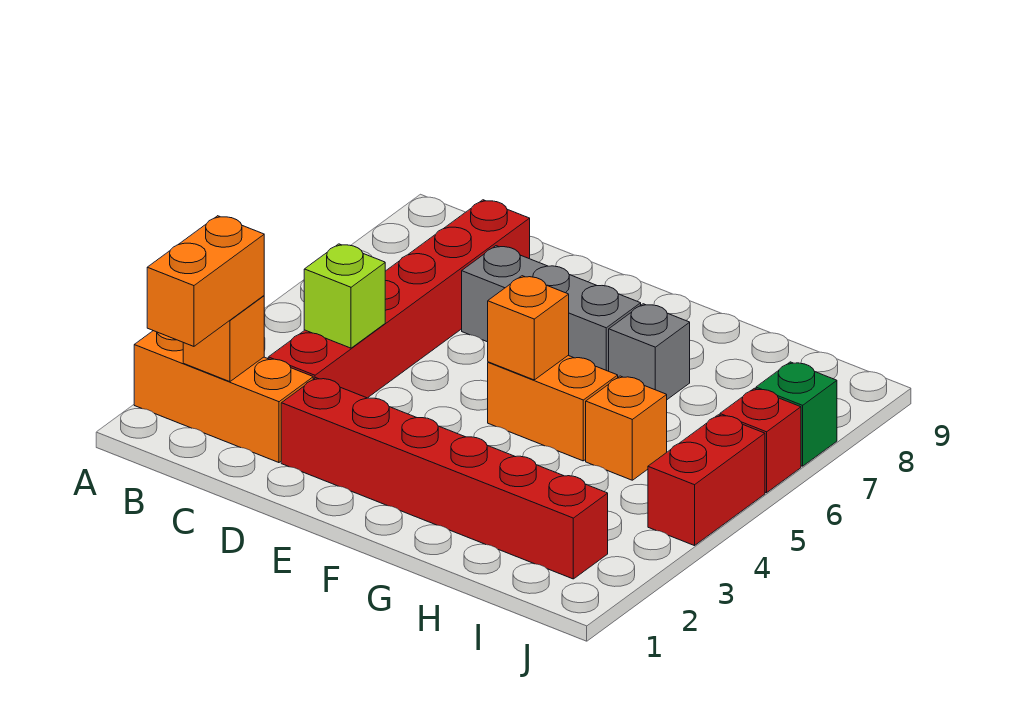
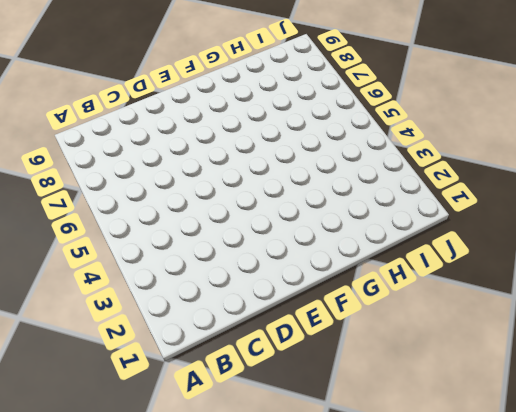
none -> orange brick A2:C2 level 1
none -> red brick C3:C8 level 1
none -> red brick D2:I2 level 1

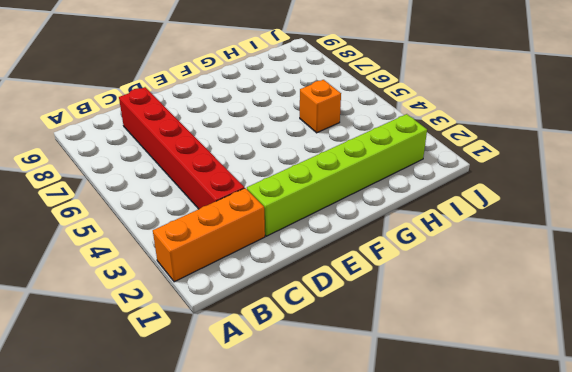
lime brick D2:I2 level 1 -> red brick D2:I2 level 1
none -> grey brick D7:F7 level 1
none -> orange brick F5:G5 level 1
none -> grey brick G7 level 1

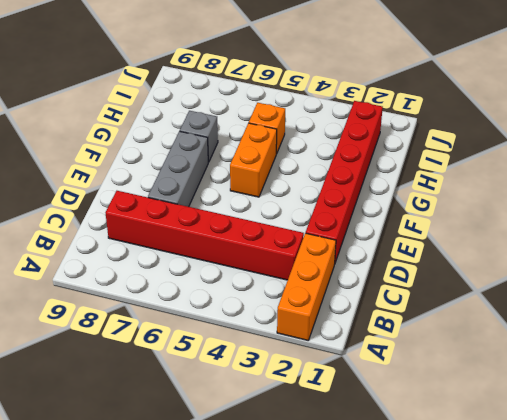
none -> red brick J4:J5 level 1
none -> red brick J6 level 1
none -> green brick J7 level 1

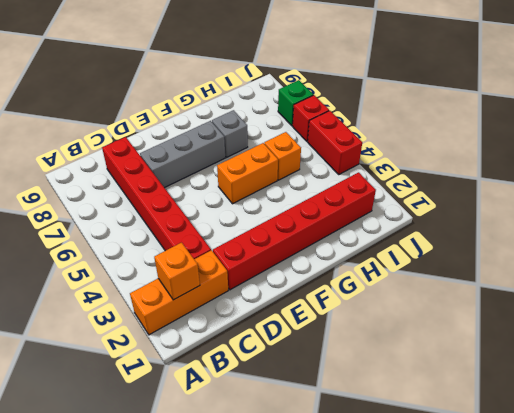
none -> lime brick C4 level 2
none -> orange brick F5 level 2
none -> orange brick B1:B2 level 3

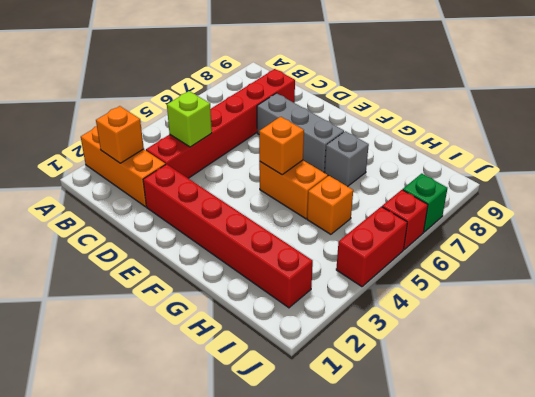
none -> orange brick B1:B2 level 3

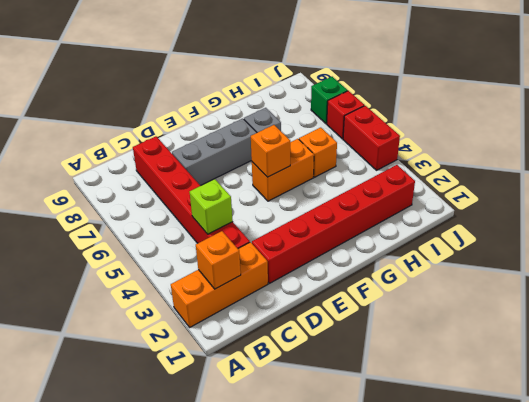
none -> orange brick B1:B2 level 3

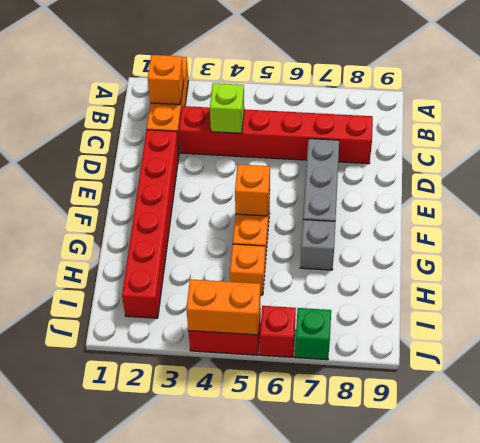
orange brick J4:J5 level 2 -> orange brick B1:B2 level 3

